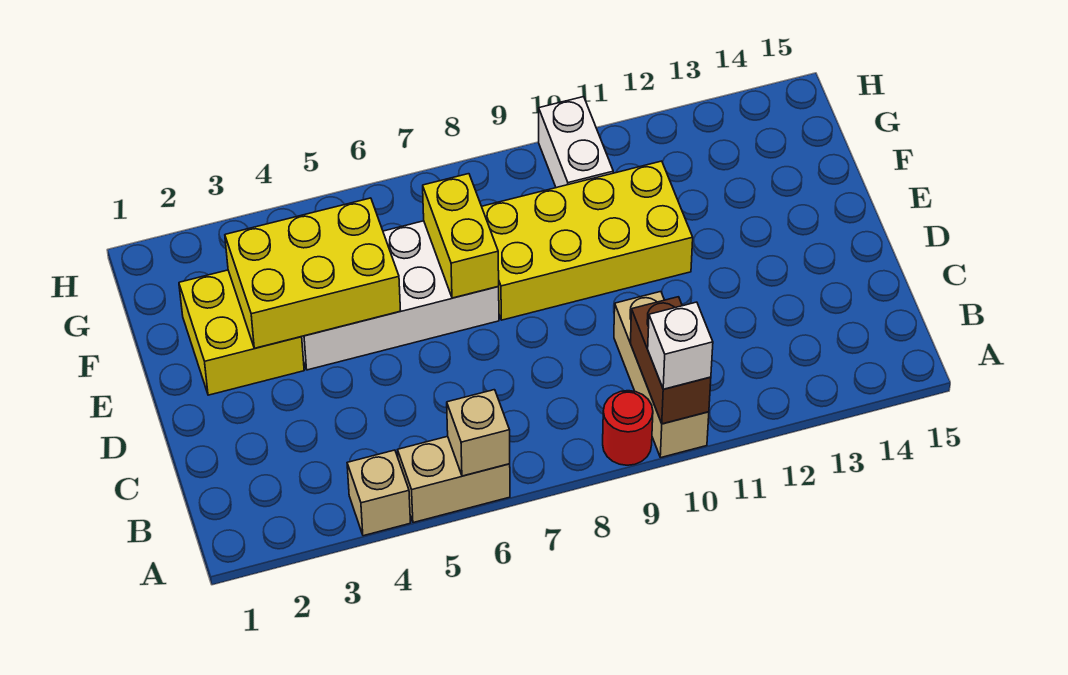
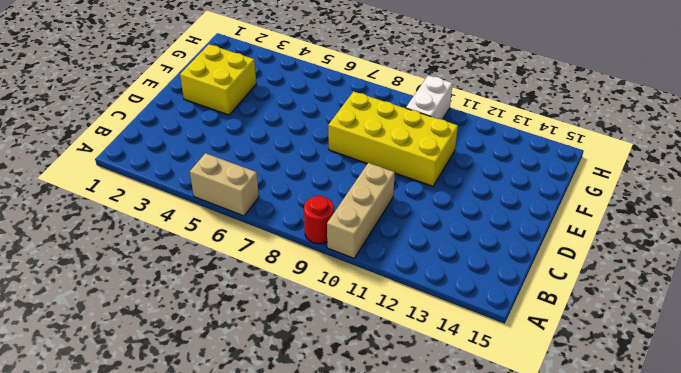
none -> tan brick A4 level 1
none -> white brick E4:F7 level 1
none -> tan brick A6 level 2

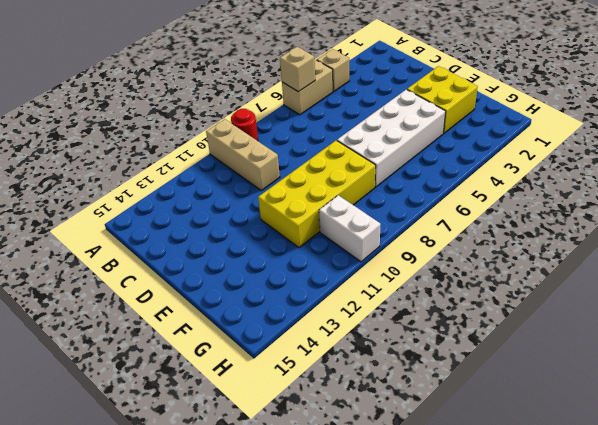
none -> brown brick A10:B10 level 2
none -> yellow brick E3:F5 level 2
none -> yellow brick E7:F7 level 2

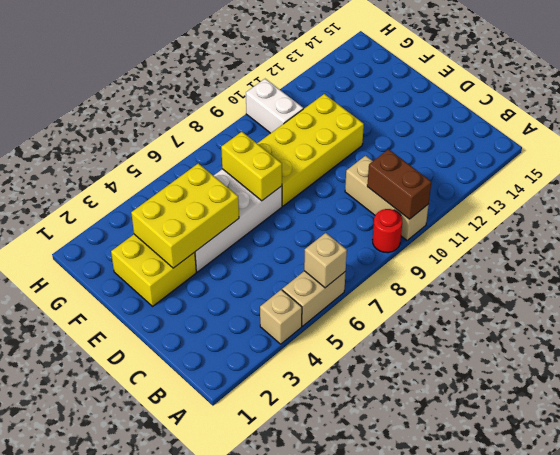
none -> white brick A10 level 3

